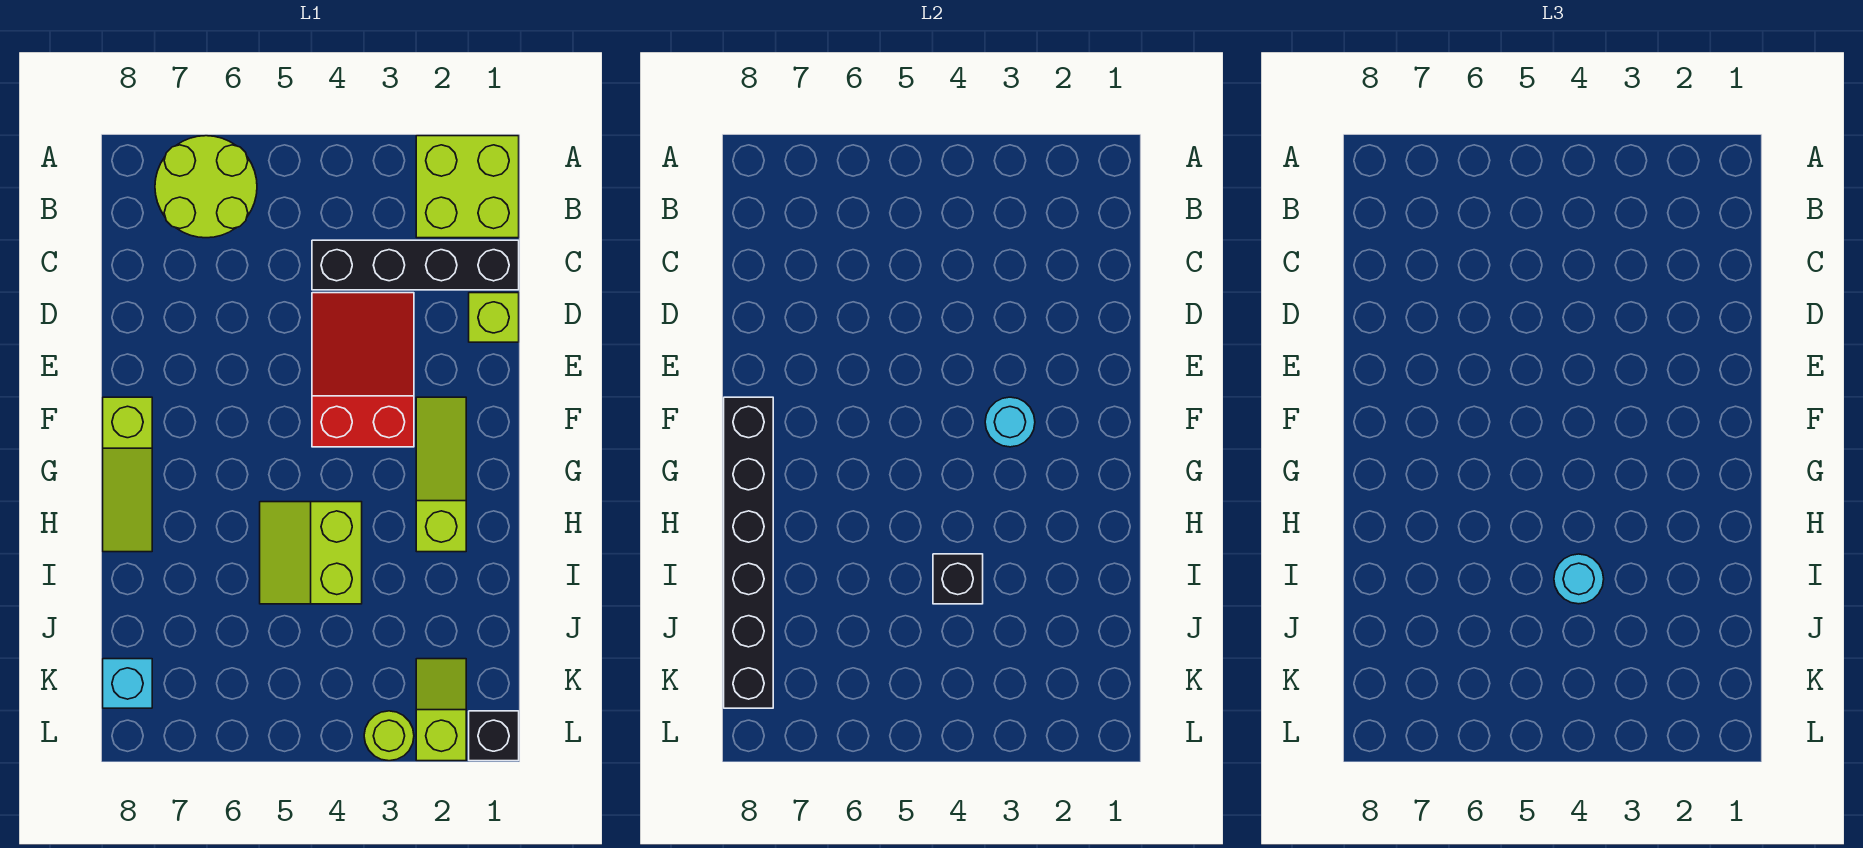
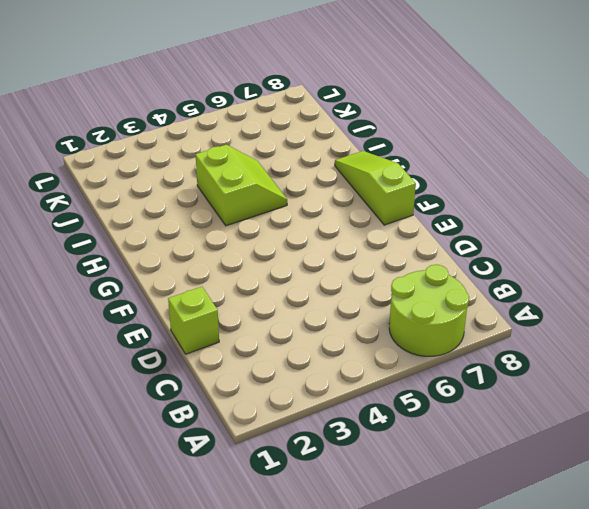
none -> lime brick A1:B2 level 1
none -> black brick C1:C4 level 1
none -> red slope D3:F4 level 1 top F

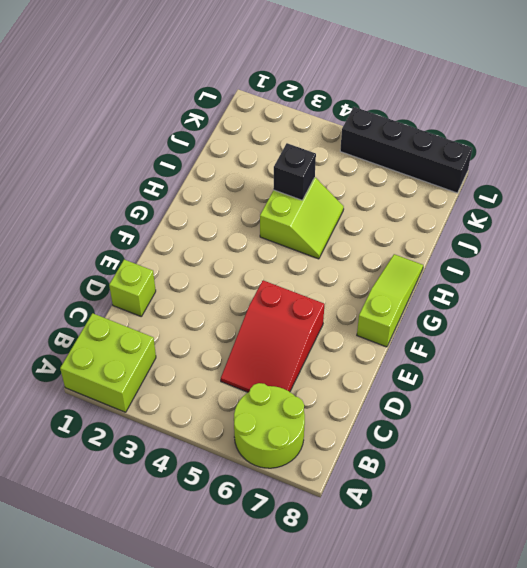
red slope C5:E6 level 1 top E -> red slope D3:F4 level 1 top F
black brick L5:L8 level 1 -> black brick C1:C4 level 1
none -> lime slope F2:H2 level 1 top H
none -> lime slope K2:L2 level 1 top L
none -> cyan brick K8 level 1

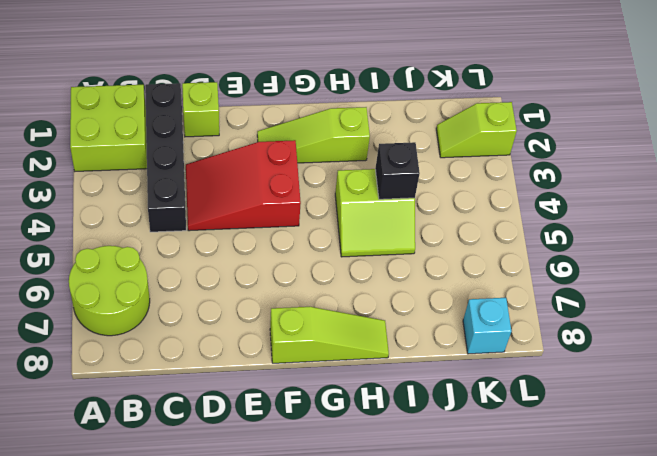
none -> black brick L1 level 1
none -> lime round brick L3 level 1
none -> cyan round brick F3 level 2

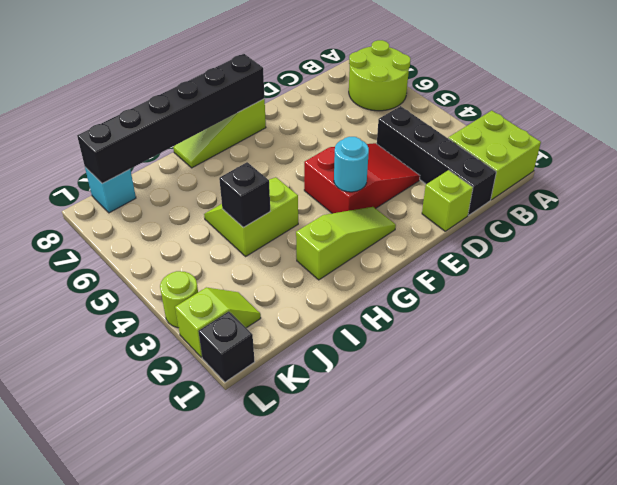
none -> cyan round brick I4 level 3

